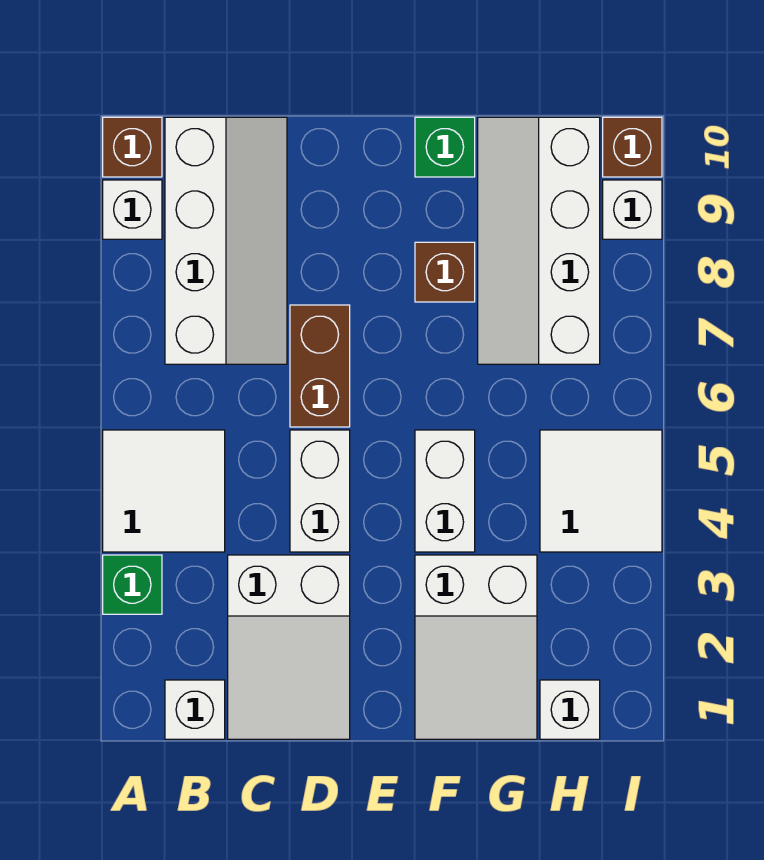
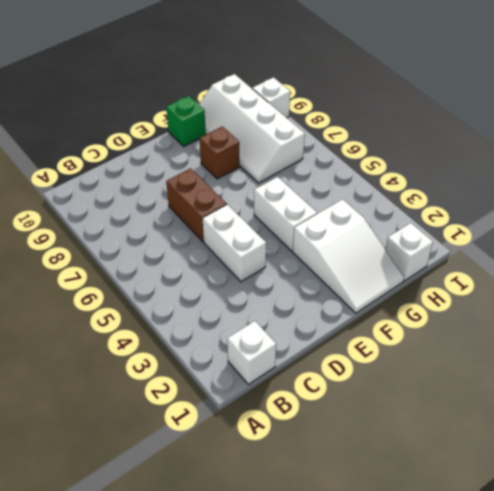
none -> green brick A3 level 1
none -> white tile A4:B5 level 1
none -> white brick A9 level 1

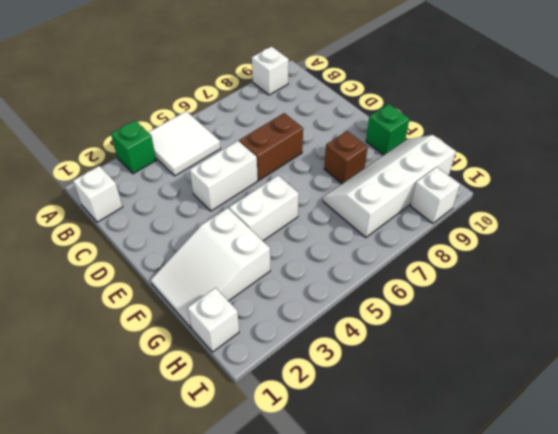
none -> brown brick A10 level 1
none -> white slope B7:C10 level 1 top B
none -> white slope C1:D3 level 1 top 3

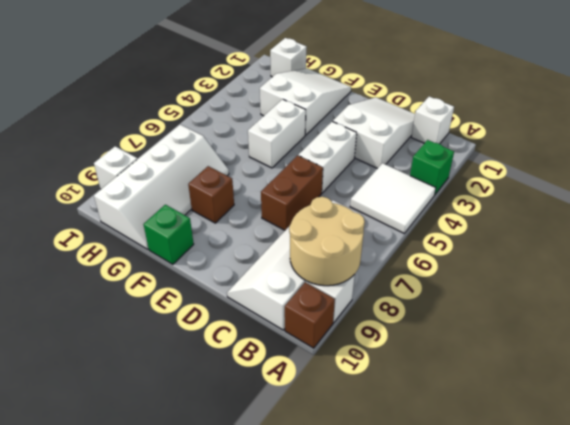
tan round brick A8:B9 level 2 -> none
none -> white tile H4:I5 level 1
none -> brown brick I10 level 1

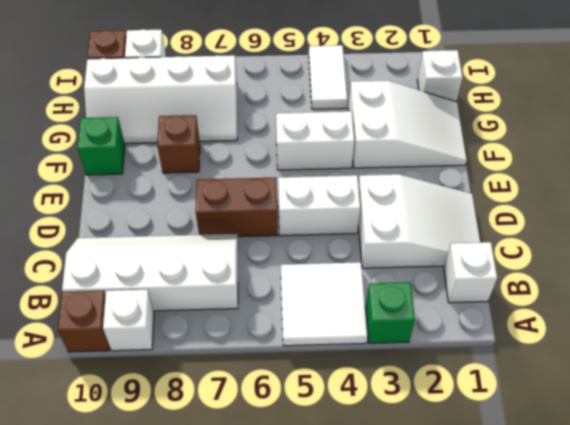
white tile H4:I4 level 1 -> white tile H4:I5 level 1

